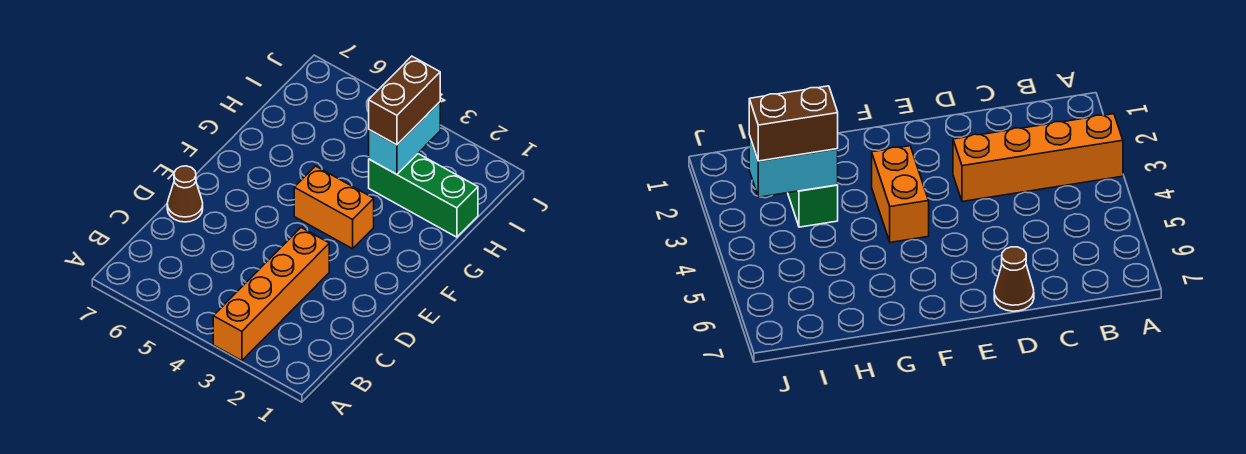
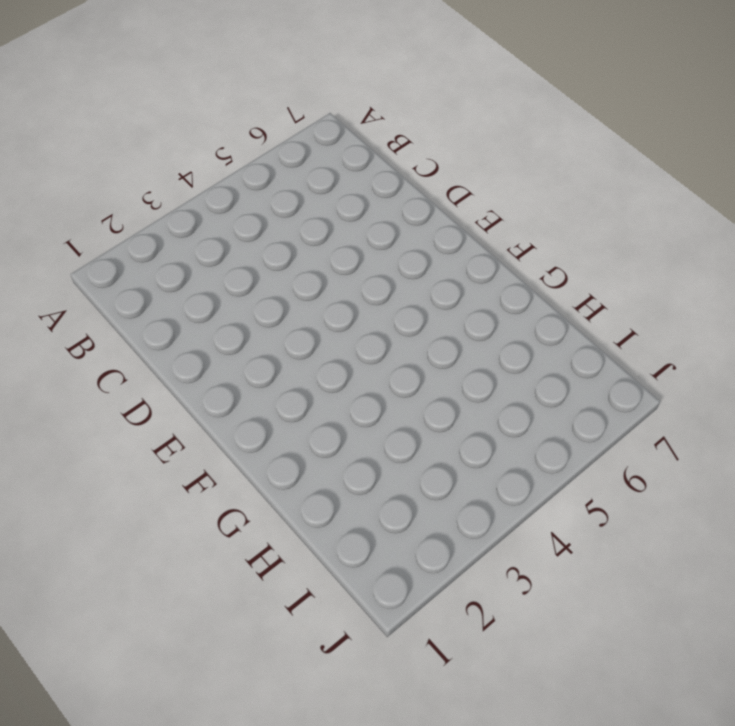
none -> orange brick A3:D3 level 1
none -> brown cone D7 level 1

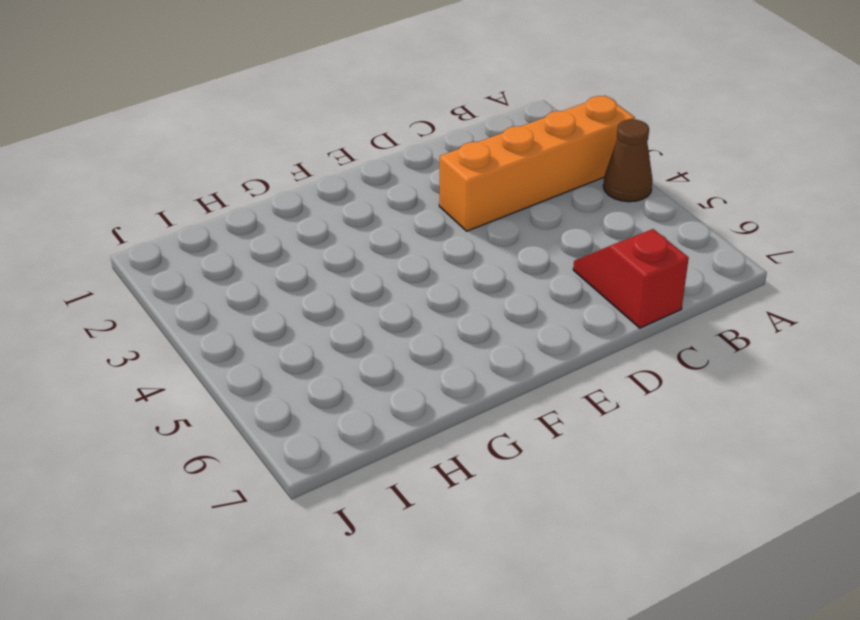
brown cone A4 level 1 -> brown cone D7 level 1
red slope C6:C7 level 1 top 7 -> none
none -> orange brick F3:F4 level 1
none -> green brick H1:H3 level 1

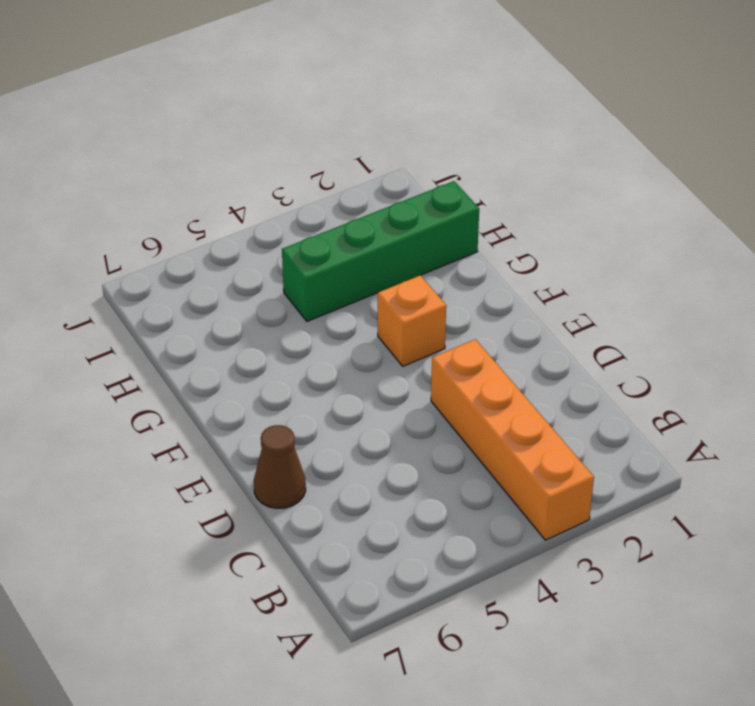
orange brick F3 level 1 -> orange brick F3:F4 level 1
green brick H1:H4 level 1 -> green brick H1:H3 level 1
none -> cyan brick H3:I3 level 2
none -> brown brick H3:I3 level 3

